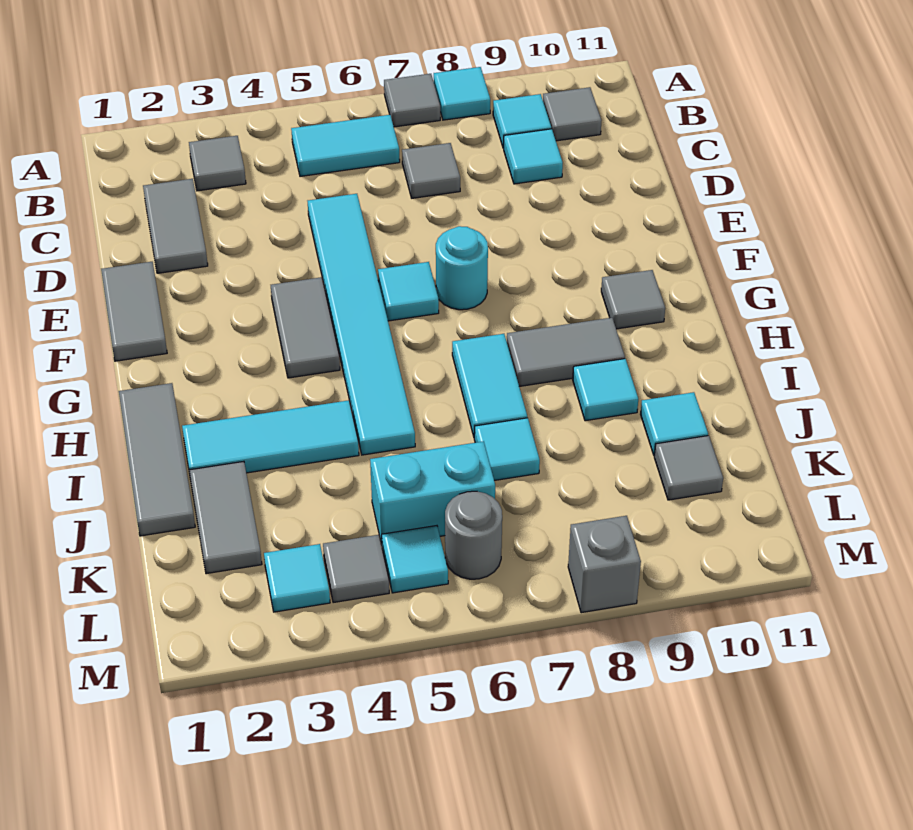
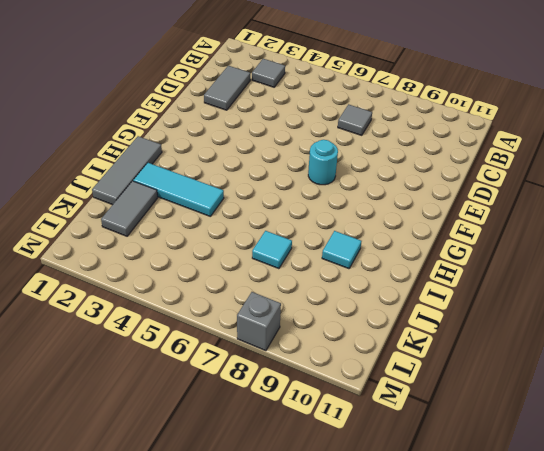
none -> grey tile A7 level 1
none -> cyan tile A8 level 1
none -> cyan tile B5:B6 level 1
none -> cyan tile B9 level 1

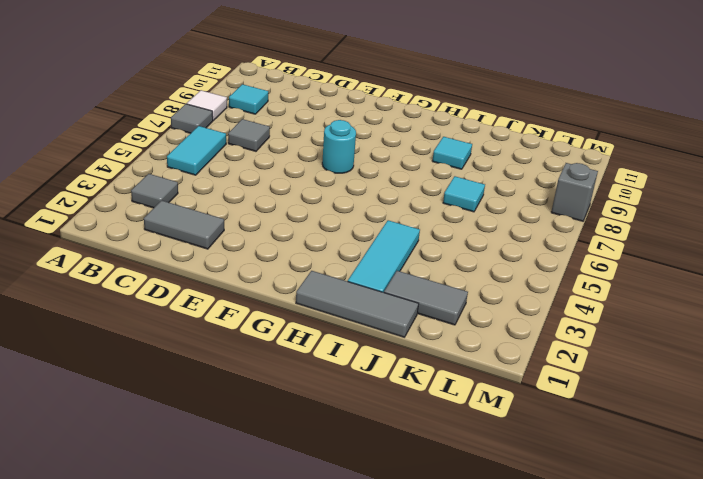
white tile A8 level 1 -> cyan tile A8 level 1
none -> grey tile B10 level 1
none -> cyan tile C9 level 1
none -> cyan tile D5:I5 level 1
none -> grey tile E1:F1 level 1

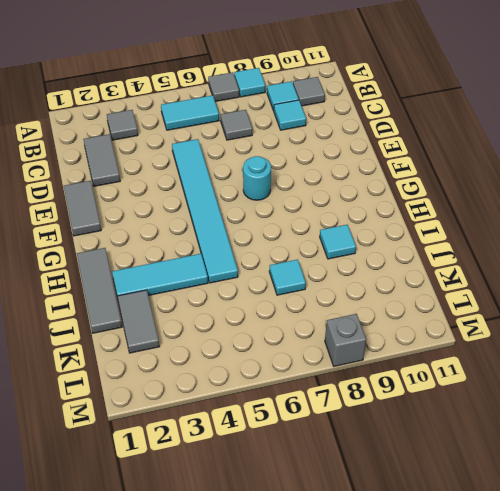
none -> grey tile F4:G4 level 1
none -> cyan tile F6 level 1
none -> grey tile G10 level 1
none -> cyan tile H7:I7 level 1

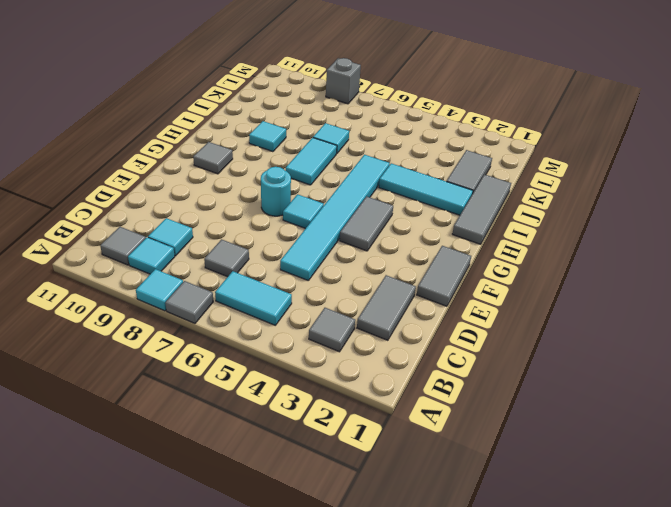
none -> grey tile H8:H9 level 1
none -> cyan tile J10 level 1
none -> cyan brick K5:K6 level 1
none -> grey tile K10 level 1

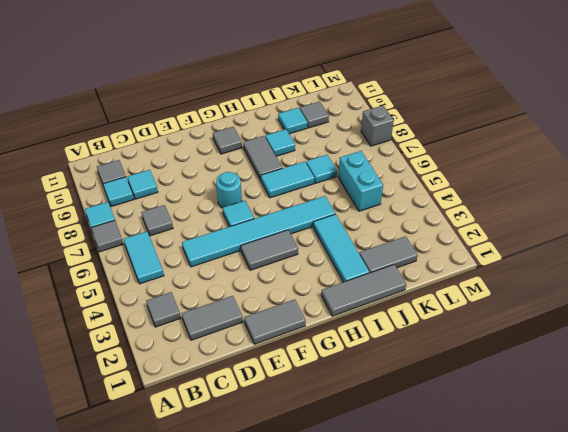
none -> cyan tile L3 level 1
none -> grey tile L4 level 1
none -> cyan tile L5 level 1
none -> grey round brick L6 level 1

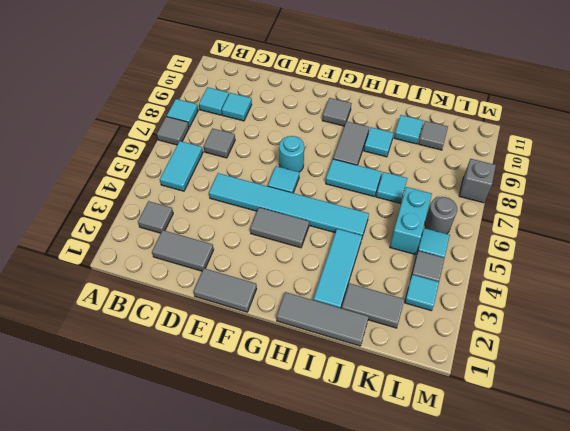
none -> grey tile B10 level 1

